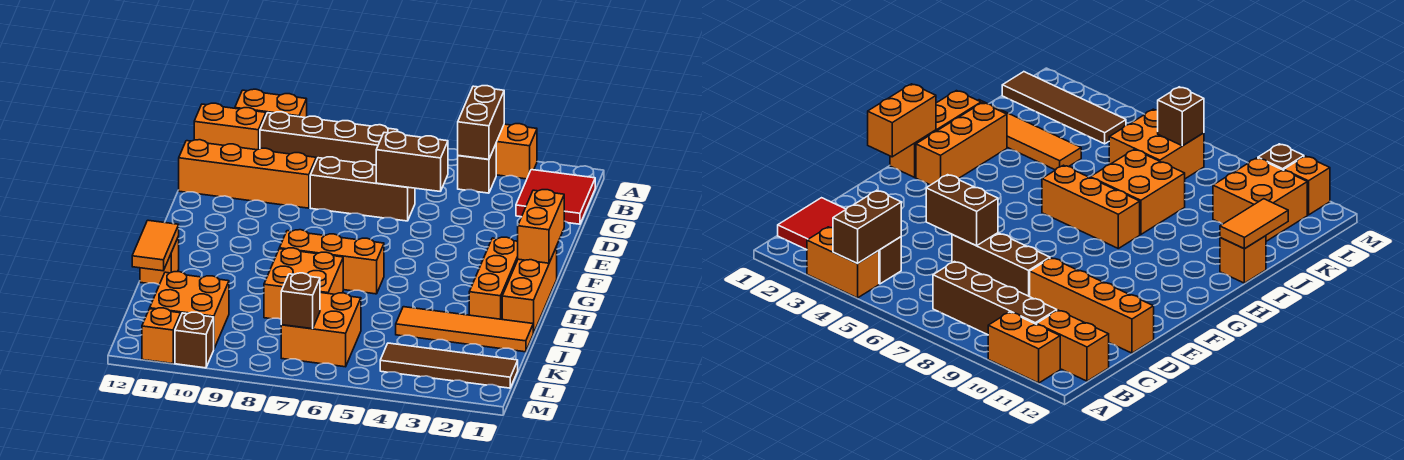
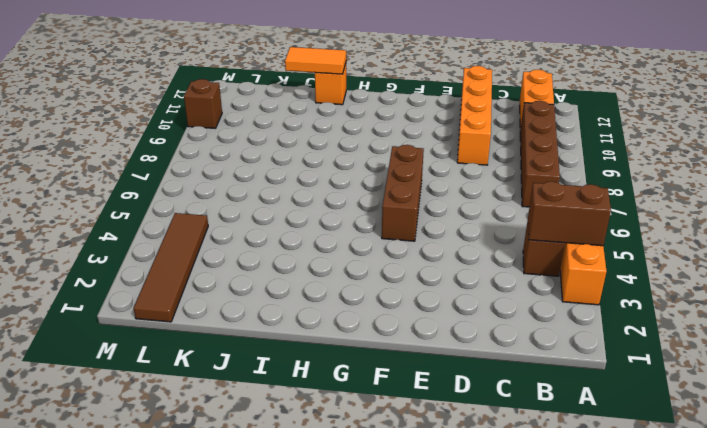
brown brick F5:F7 level 1 -> brown brick D6:D8 level 1
none -> orange brick A10:A11 level 1
none -> red tile B1:C2 level 1
none -> orange brick G1:I1 level 1

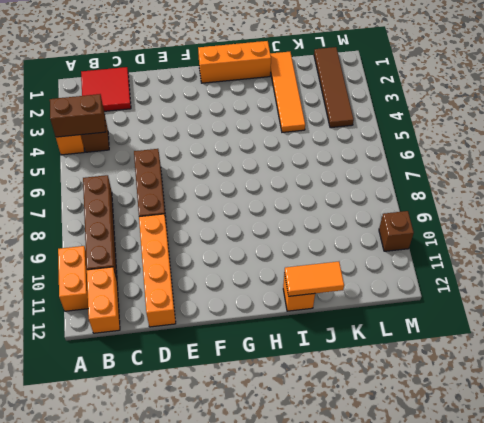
none -> orange brick G2:I2 level 1
none -> orange brick H6:H8 level 1
none -> orange brick I7:J8 level 1

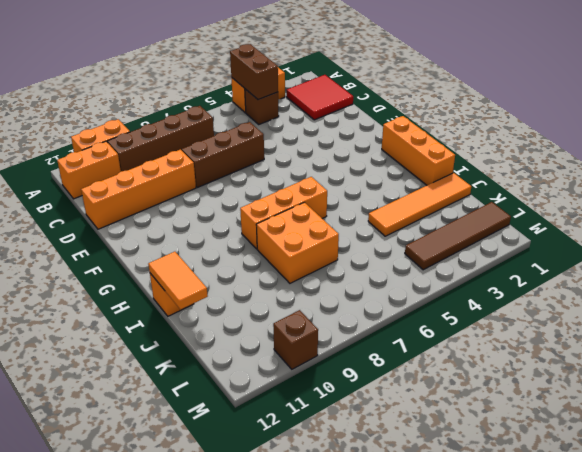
none -> orange brick G2:I2 level 1
none -> orange brick K6:L7 level 1
none -> orange brick K10:L11 level 1

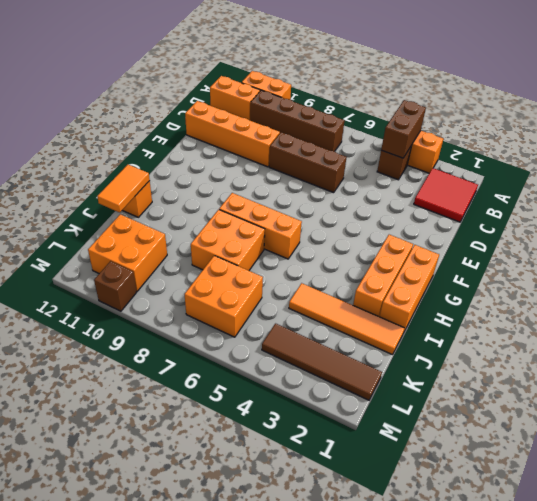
none -> orange brick M11 level 1
none -> brown brick D5:D6 level 2
none -> orange brick F1:G1 level 2

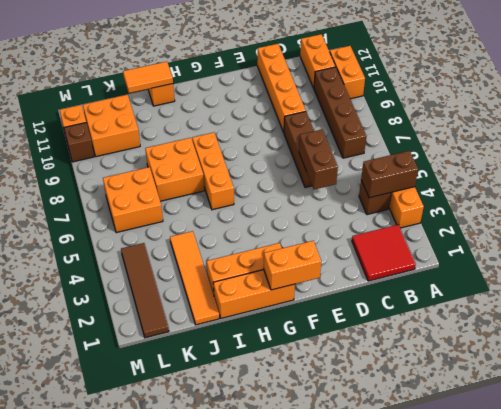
none -> brown brick L7 level 2

